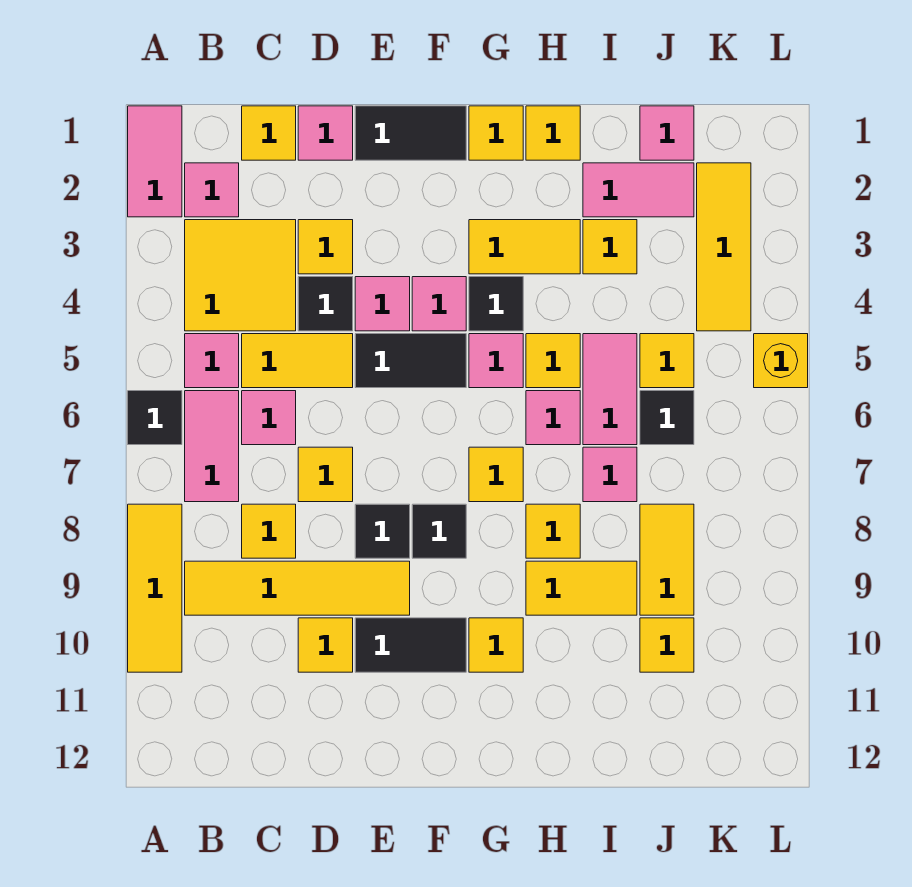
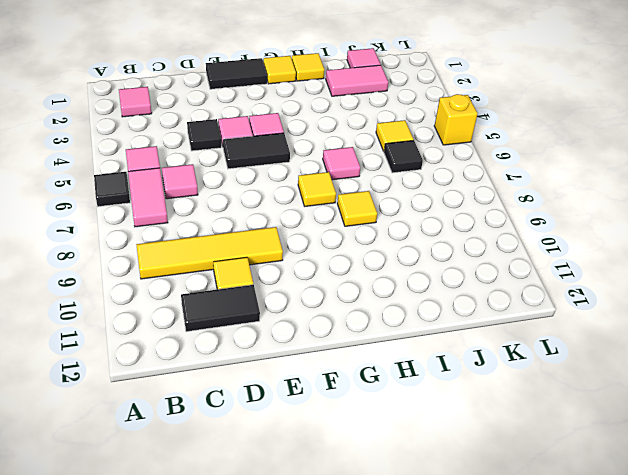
black tile C11:D11 level 1 -> black tile E10:F10 level 1
none -> pink tile A1:A2 level 1
none -> yellow tile A8:A10 level 1
none -> yellow tile B3:C4 level 1
none -> yellow tile C1 level 1

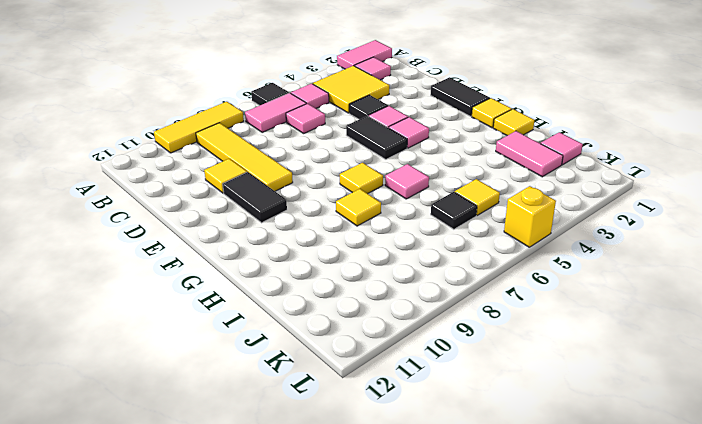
none -> yellow tile C1 level 1
none -> yellow tile C5:D5 level 1
none -> yellow tile C8 level 1
none -> pink tile D1 level 1

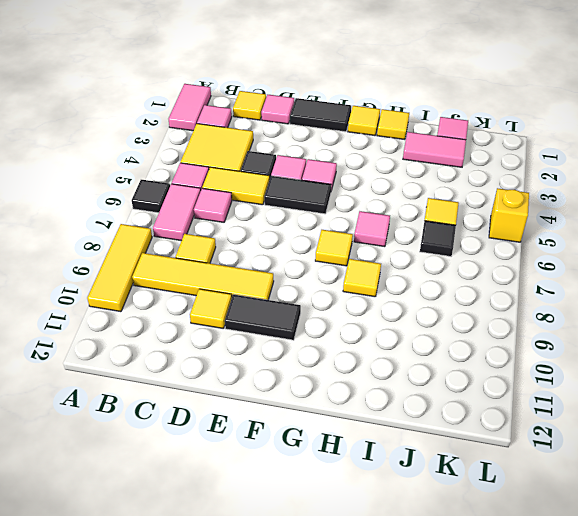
none -> yellow tile D3 level 1
none -> yellow tile D7 level 1
none -> black tile E8 level 1
none -> black tile F8 level 1

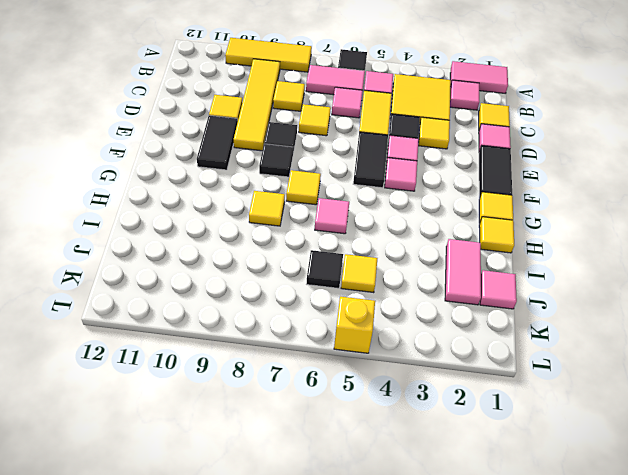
none -> yellow tile G3:H3 level 1
none -> black tile G4 level 1
none -> pink tile G5 level 1
none -> yellow tile G10 level 1

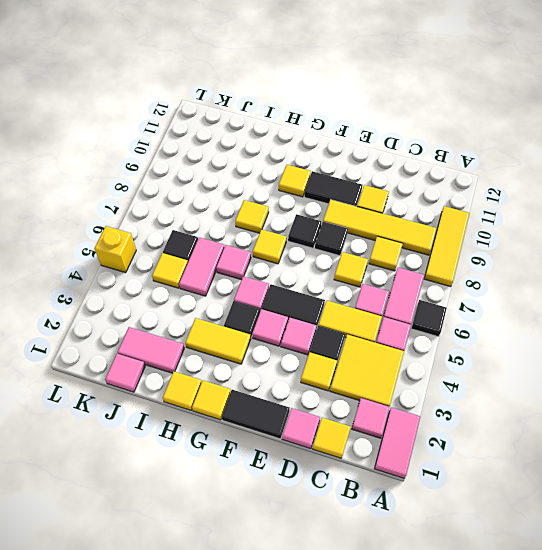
none -> yellow tile H5 level 1
none -> yellow tile H9:I9 level 1
none -> yellow tile I3 level 1
none -> pink tile I7 level 1

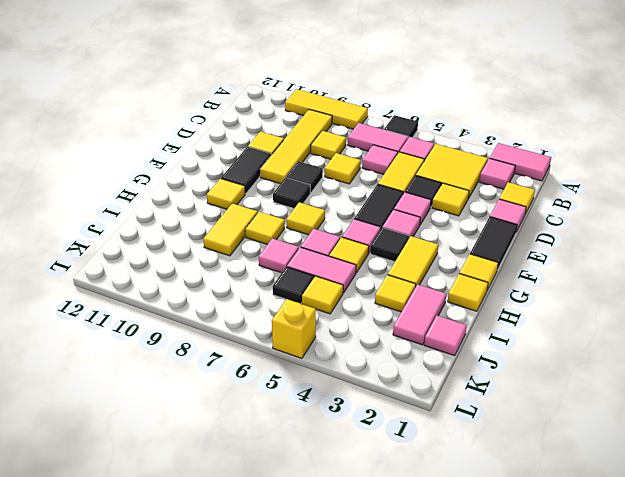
none -> yellow tile J8:J9 level 1
none -> yellow tile J10 level 1
none -> yellow tile K2:K4 level 1

